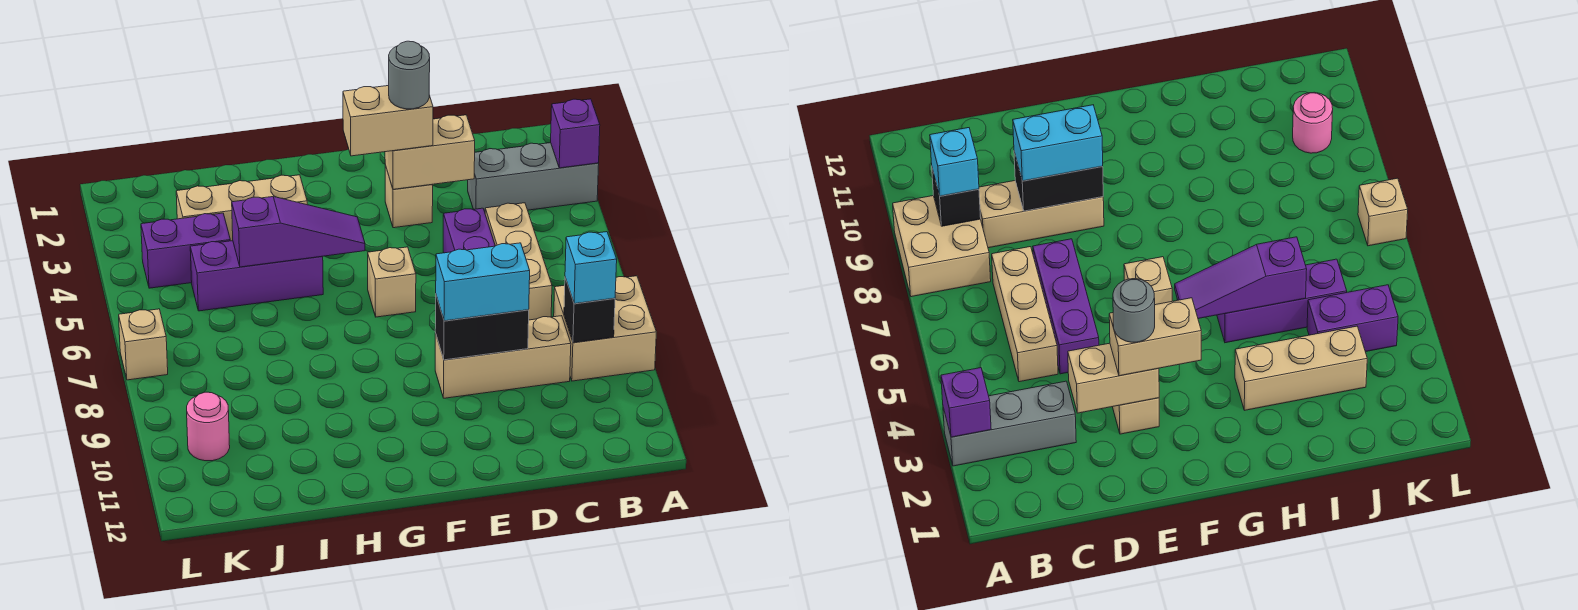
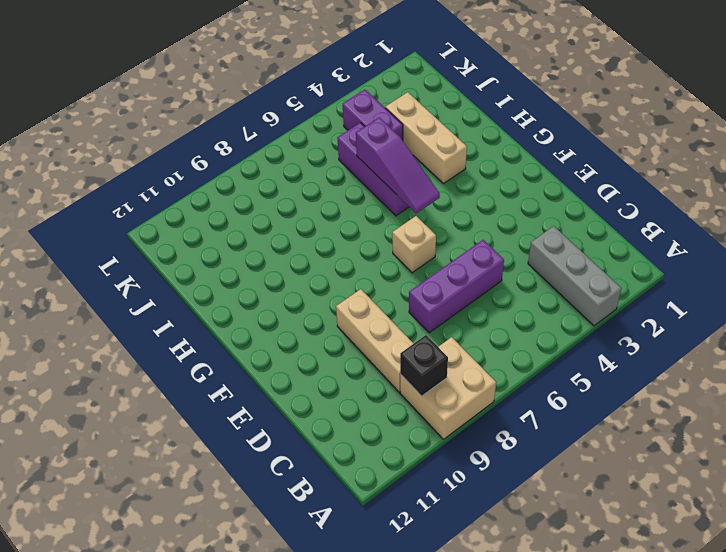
none -> tan brick C5:C7 level 1
none -> tan brick E3 level 1
none -> pink round brick K10 level 1

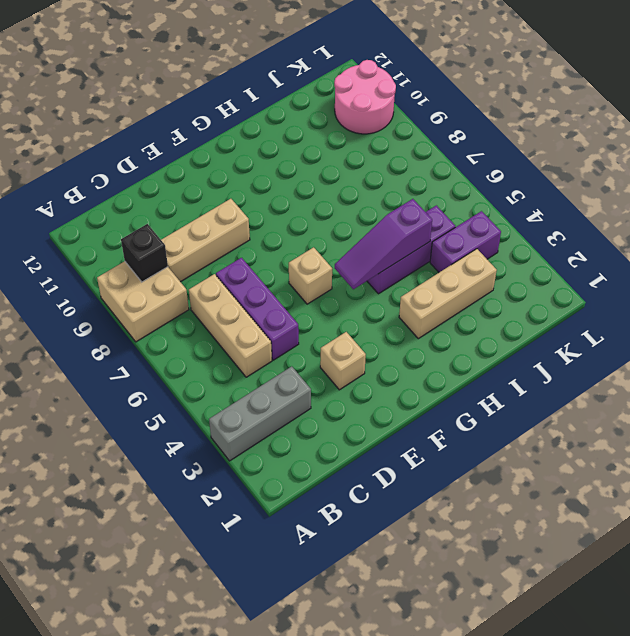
pink round brick K10:L11 level 1 -> pink round brick K10 level 1
none -> tan brick L7 level 1
none -> purple brick A3 level 2
none -> tan brick D3:E3 level 2

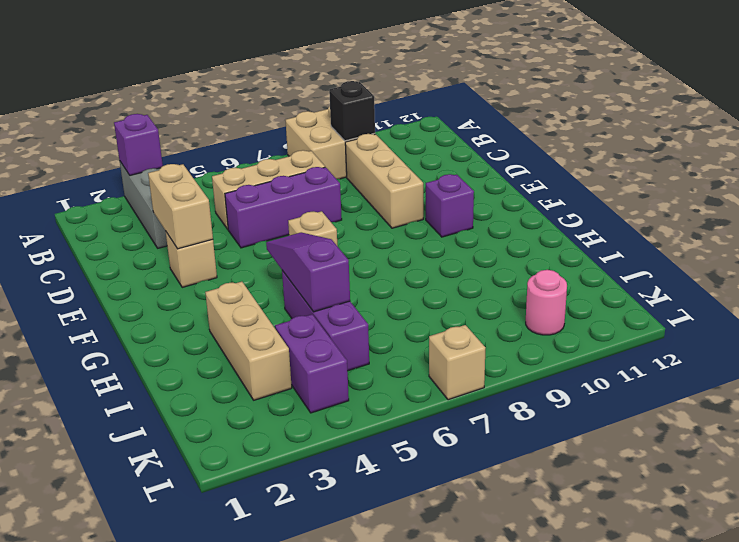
purple brick F10 level 1 -> none
none -> black brick D9:E9 level 2
none -> cyan brick B9 level 3
none -> cyan brick D9:E9 level 3

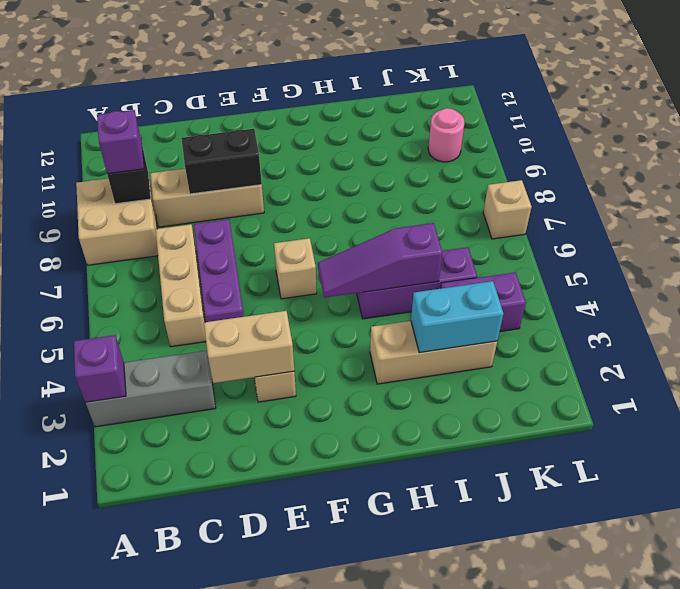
purple brick B9 level 3 -> cyan brick B9 level 3
cyan brick I3:J3 level 2 -> cyan brick D9:E9 level 3
none -> tan brick E3:F3 level 3
none -> grey round brick E3 level 4

